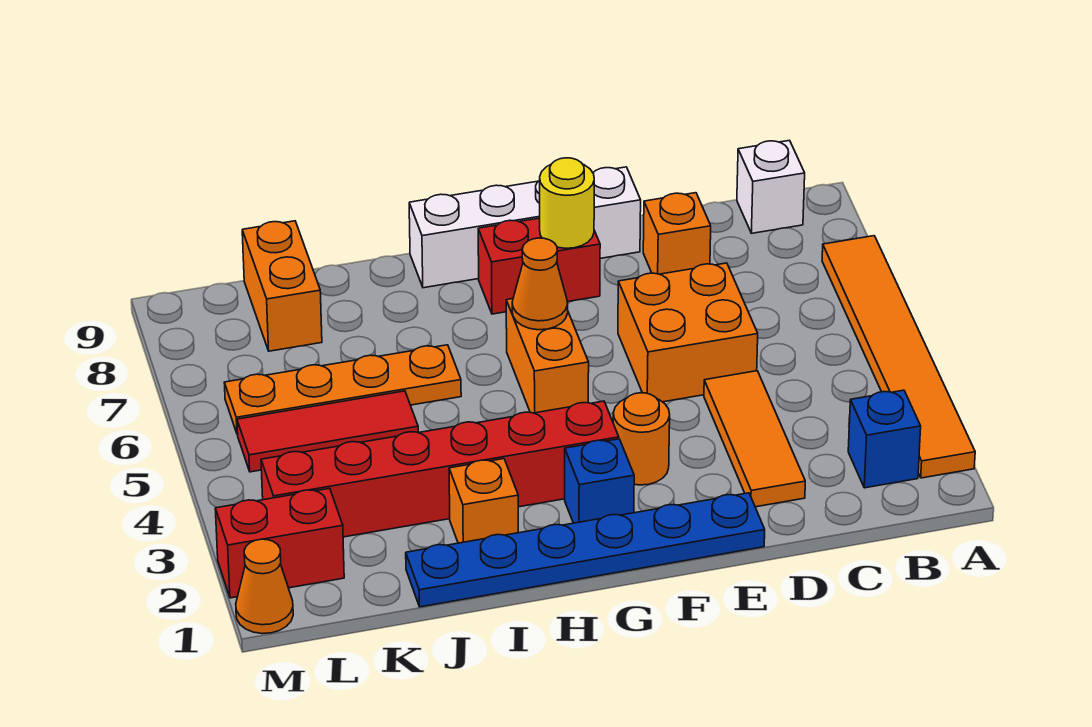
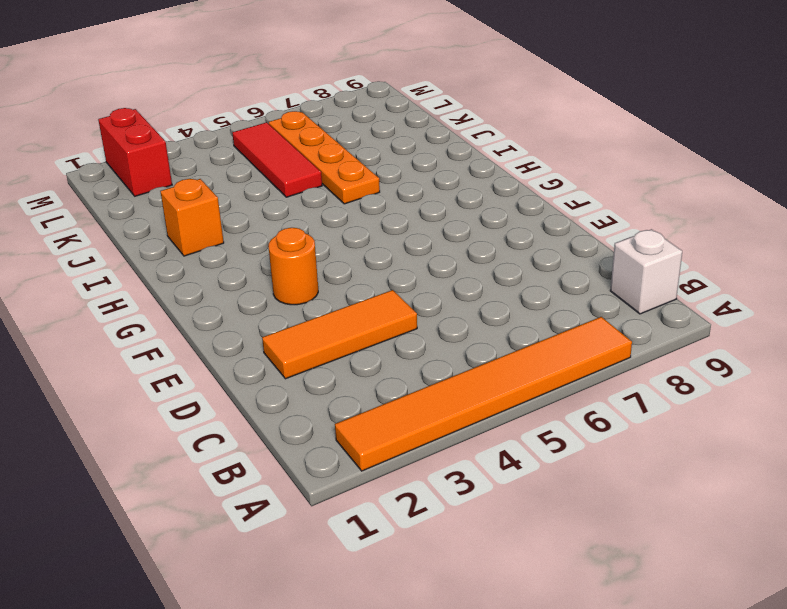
none -> blue brick B2 level 1
none -> orange brick D5:E6 level 1
none -> orange brick D8 level 1

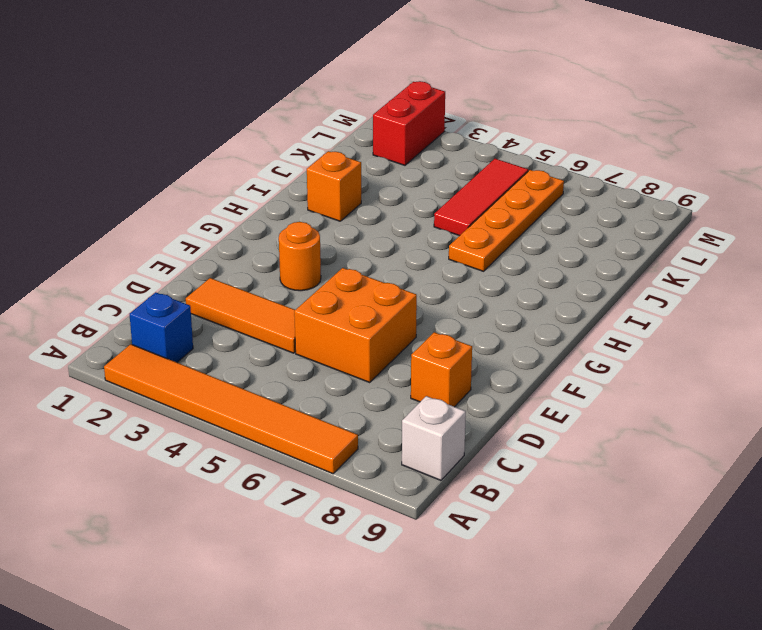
none -> blue plate E1:J1 level 1
none -> white brick E9:H9 level 1
none -> red brick F8:G8 level 1

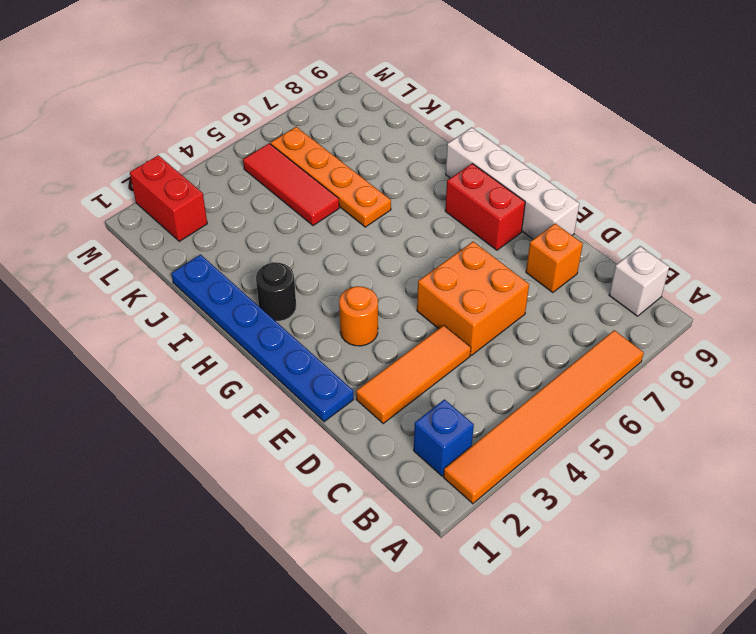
black round brick H2 level 1 -> none
none -> blue brick G2 level 1
none -> red brick G3:L3 level 1
none -> orange brick G5:G6 level 1

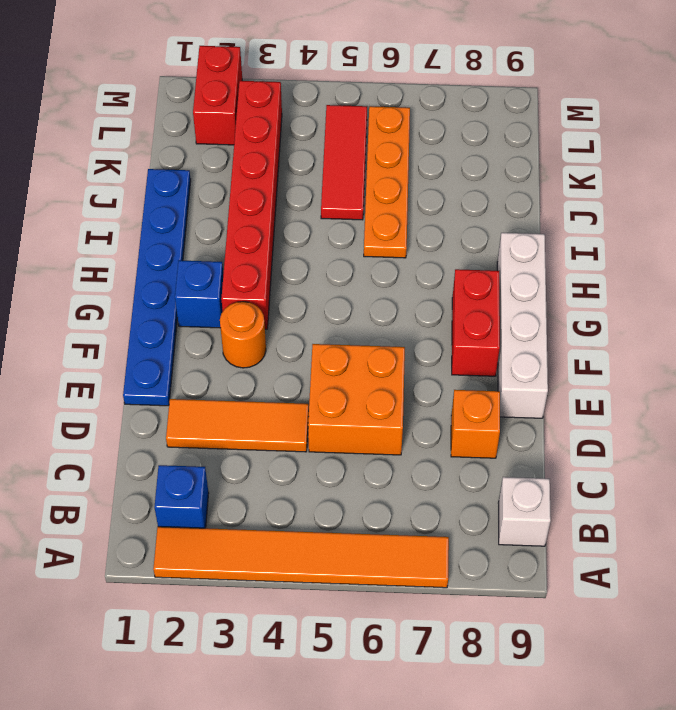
none -> orange brick G5:G6 level 1
none -> orange brick I2 level 1
none -> orange brick K8:K9 level 1

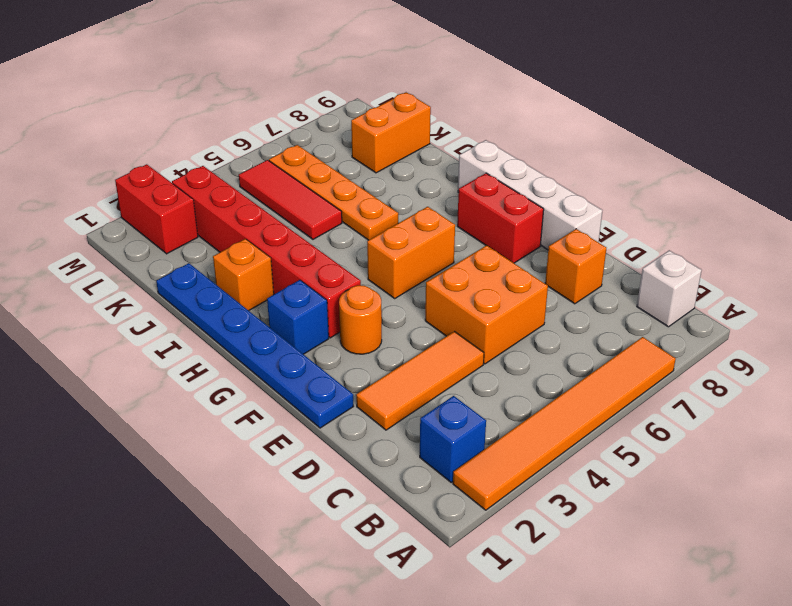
none -> orange cone M1 level 1
none -> yellow round brick F8 level 2
none -> orange cone G6 level 2

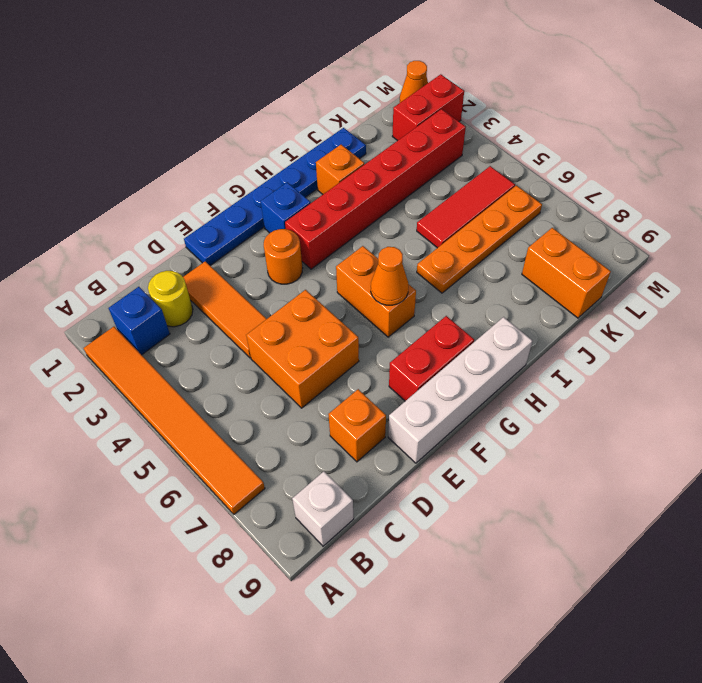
yellow round brick C2 level 1 -> yellow round brick F8 level 2

